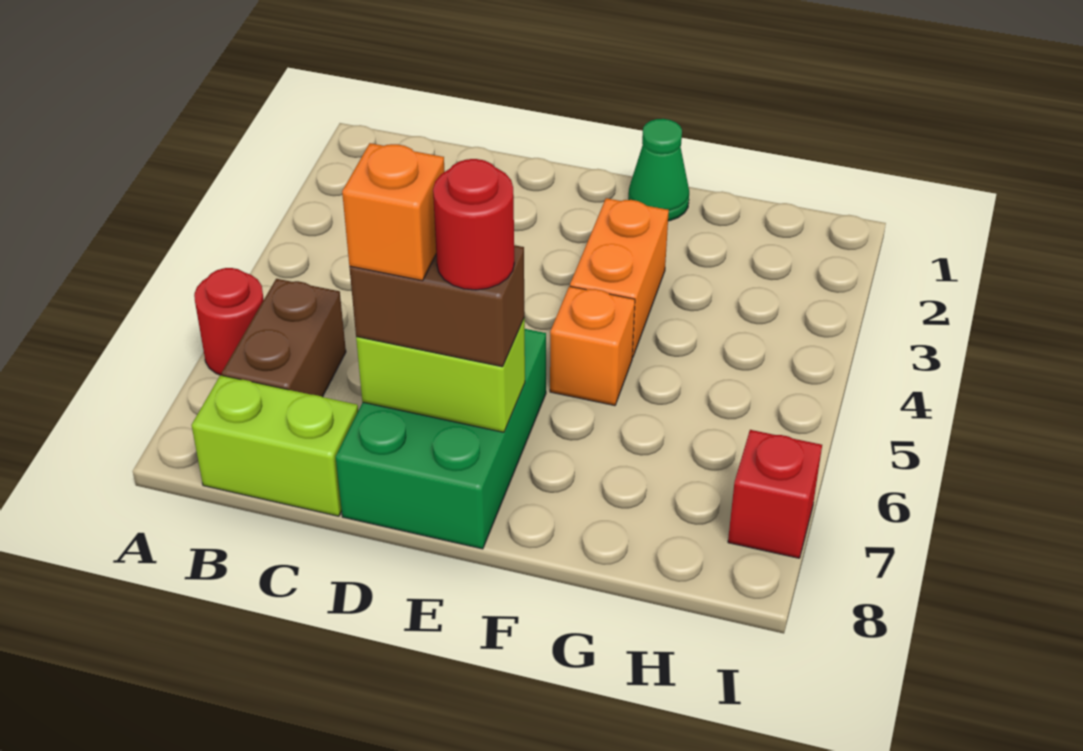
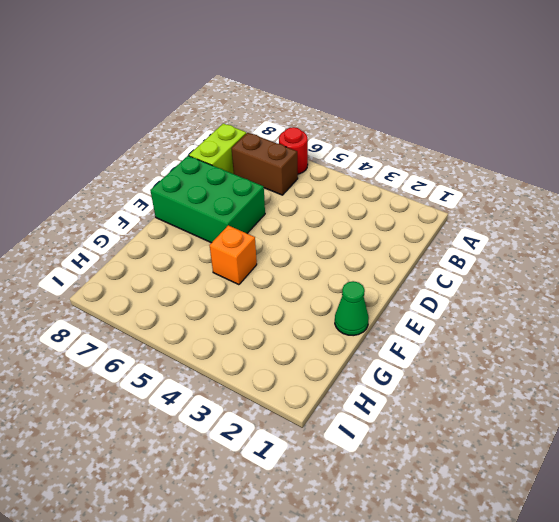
none -> orange brick F3:F4 level 1
none -> red brick I7 level 1
none -> lime brick D7:E7 level 2

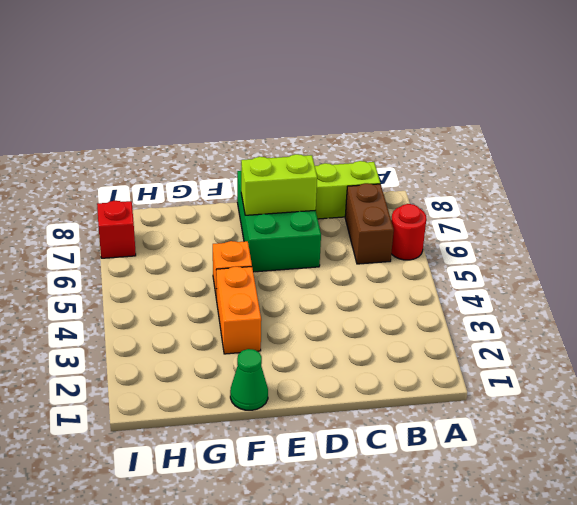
none -> brown brick D7:E7 level 3
none -> orange brick D7 level 4
none -> red round brick E7 level 4

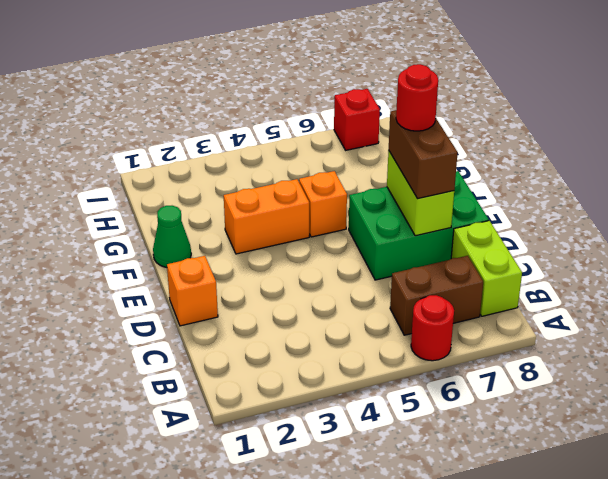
orange brick D1 level 1 -> orange brick D7 level 4

